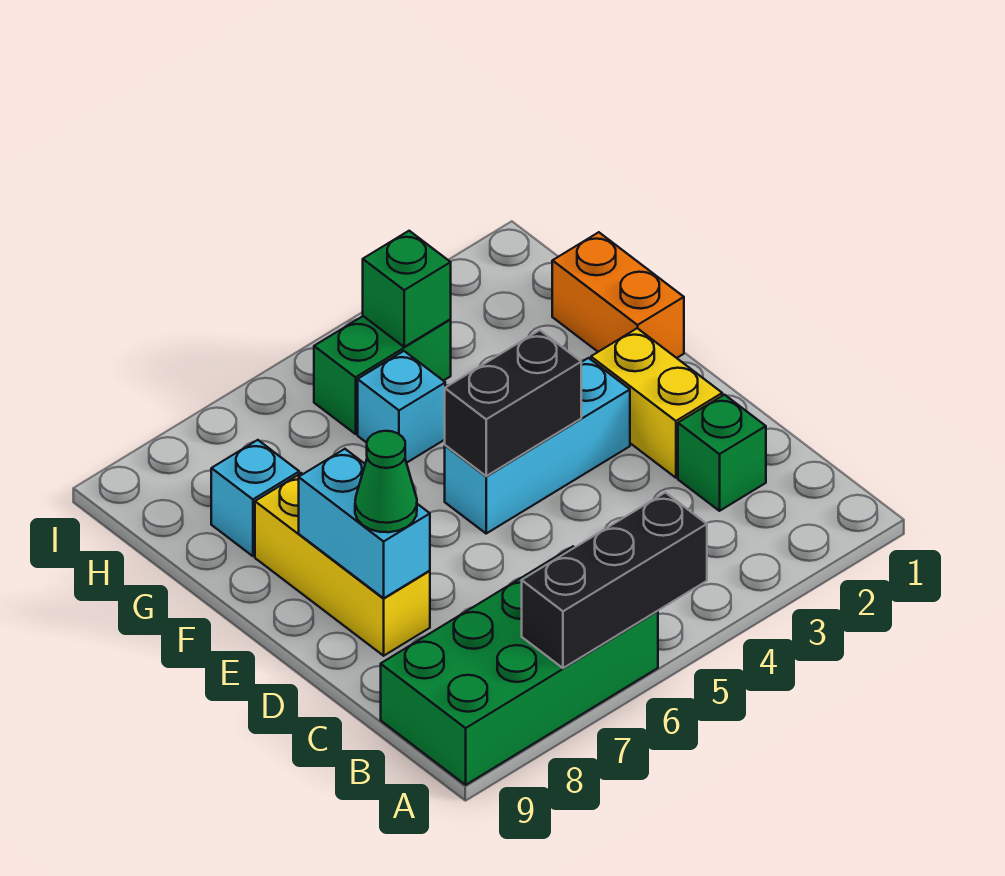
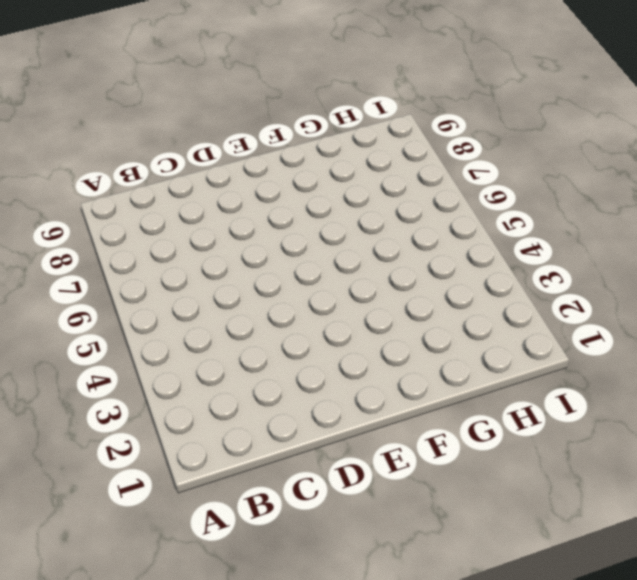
none -> green brick A6:B9 level 1
none -> green brick C2 level 1
none -> yellow brick D2:E2 level 1

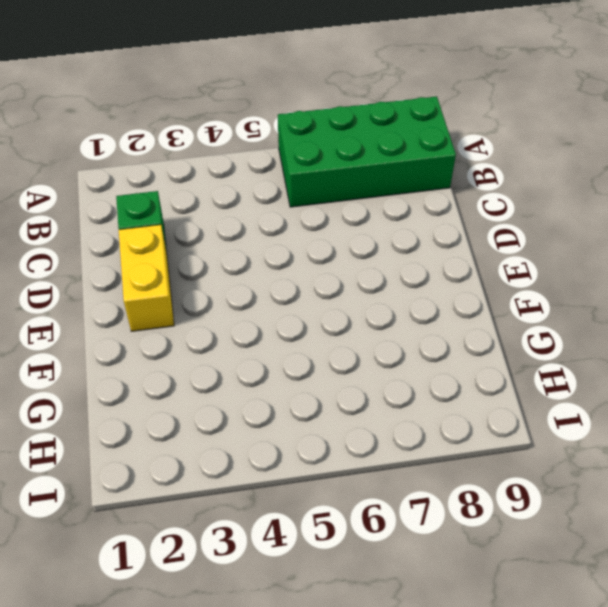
none -> yellow brick D8:F8 level 1
none -> cyan brick E3:E5 level 1
none -> orange brick F1:G1 level 1

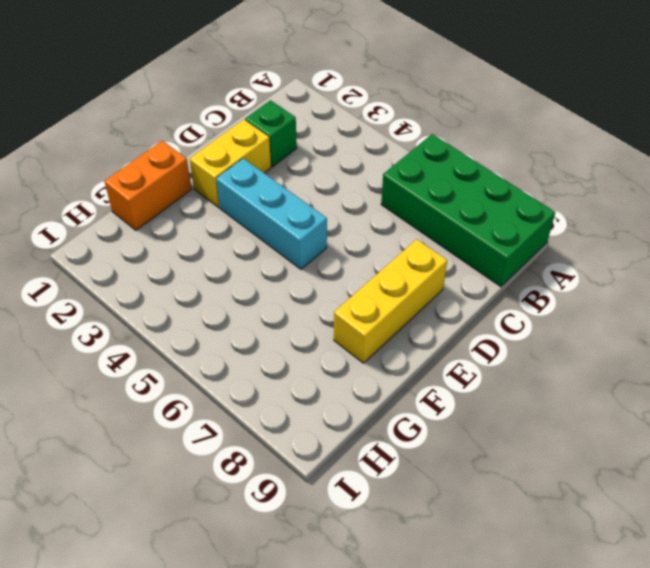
none -> cyan brick G5 level 1
none -> cyan brick G8 level 1
none -> green brick H4:H5 level 1

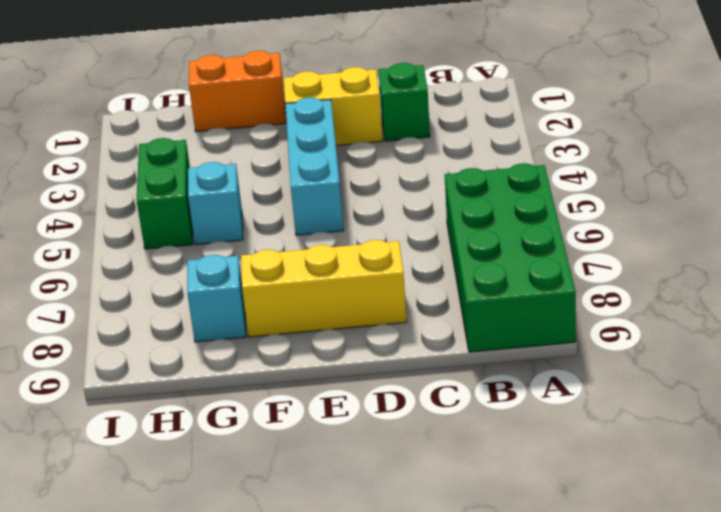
none -> black brick A5:A7 level 2
none -> cyan brick D8:E8 level 2
none -> black brick E4:E5 level 2

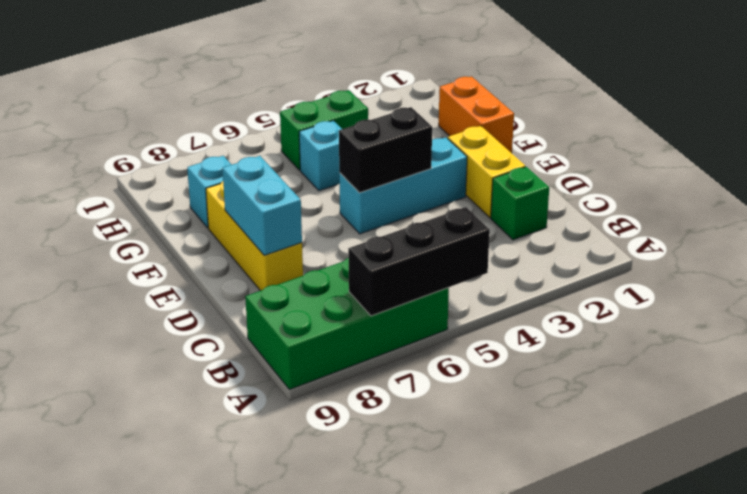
none -> green brick H4 level 2
none -> green cone D8 level 3

